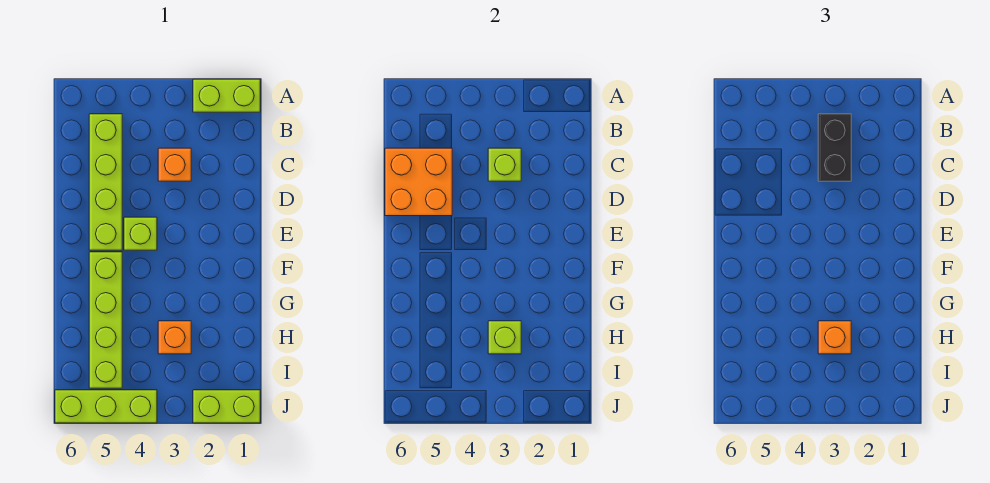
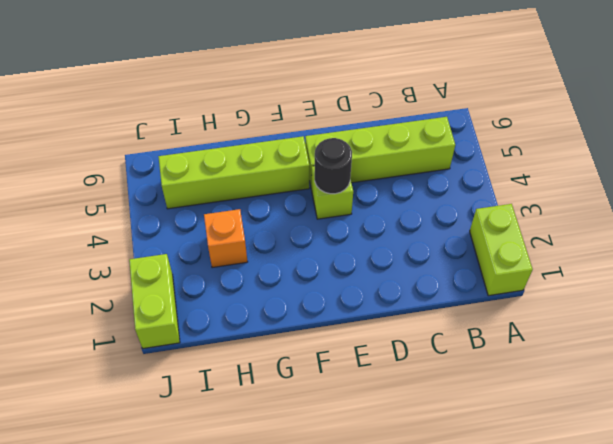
black round brick E4 level 2 -> none
none -> orange brick C3 level 1
none -> lime brick J4:J6 level 1
none -> lime brick C3 level 2

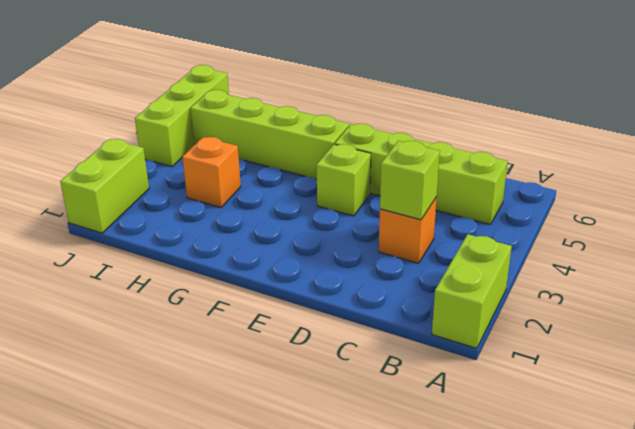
none -> orange brick C5:D6 level 2
none -> lime brick H3 level 2
none -> black brick B3:C3 level 3

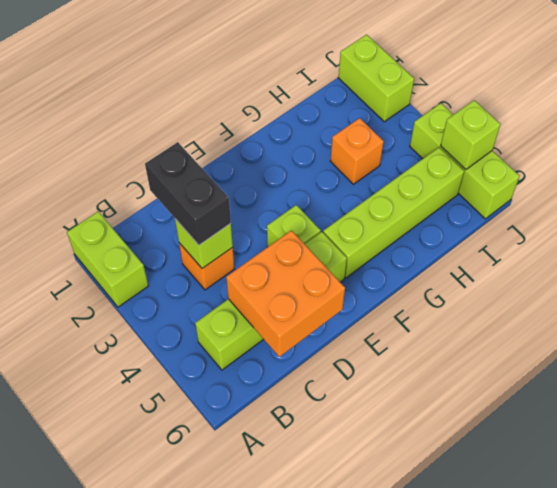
black brick C2:C3 level 3 -> black brick B3:C3 level 3
lime brick J5 level 2 -> lime brick H3 level 2
none -> orange brick H3 level 3

